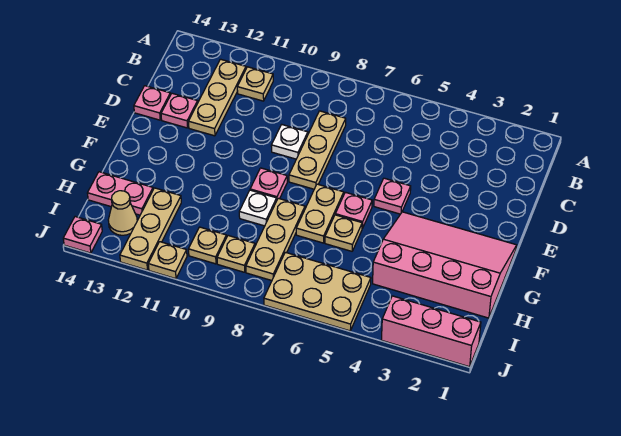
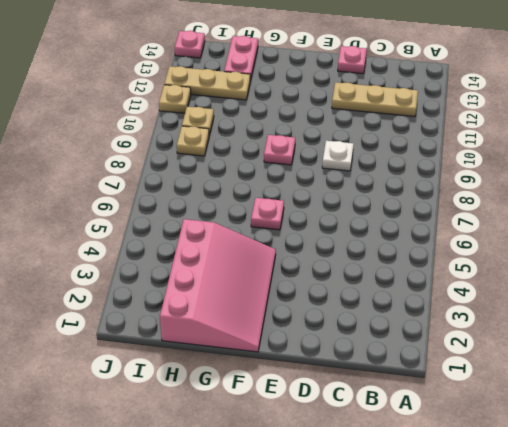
none -> tan plate B11 level 1
none -> tan plate C8:E8 level 1
none -> pink plate D13 level 1

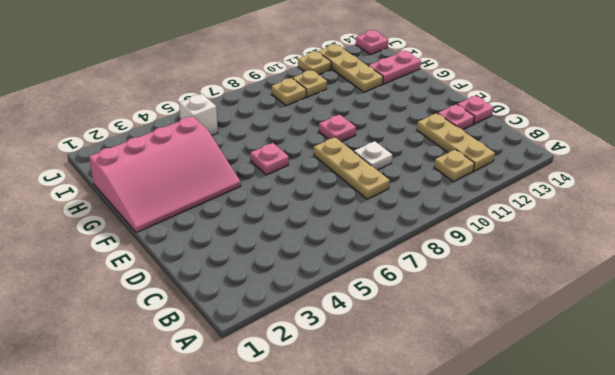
white brick I5 level 1 -> tan plate I5:J7 level 1
none -> pink plate E5 level 1
none -> tan plate F7:G7 level 1
none -> tan plate G6 level 1

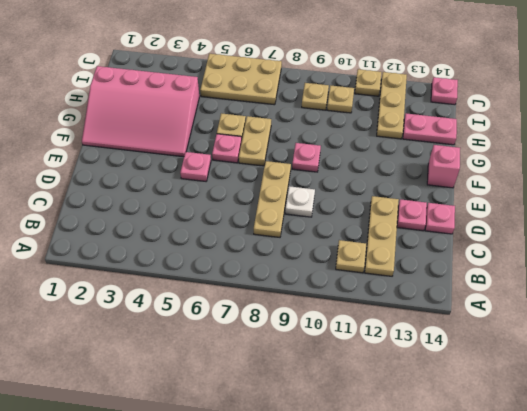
pink brick F14 level 1 -> none
none -> tan plate G8:I8 level 1
none -> white plate G9 level 1
none -> tan cone I13 level 1

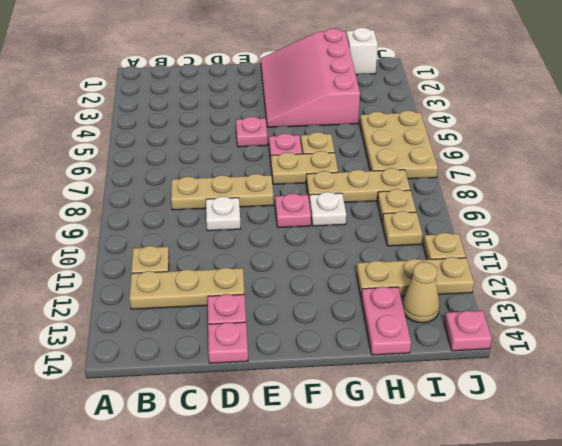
white brick I1 level 1 -> none
none -> pink brick J1:J3 level 1

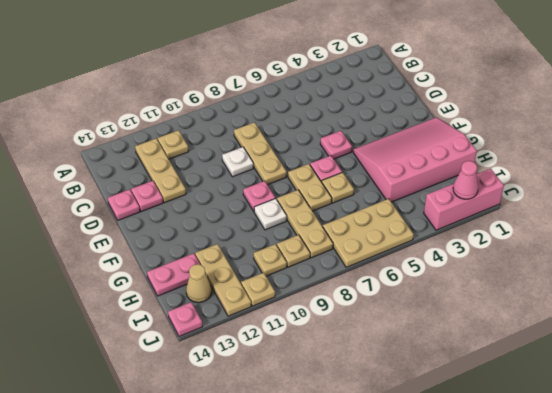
pink cone J2 level 2 -> none

